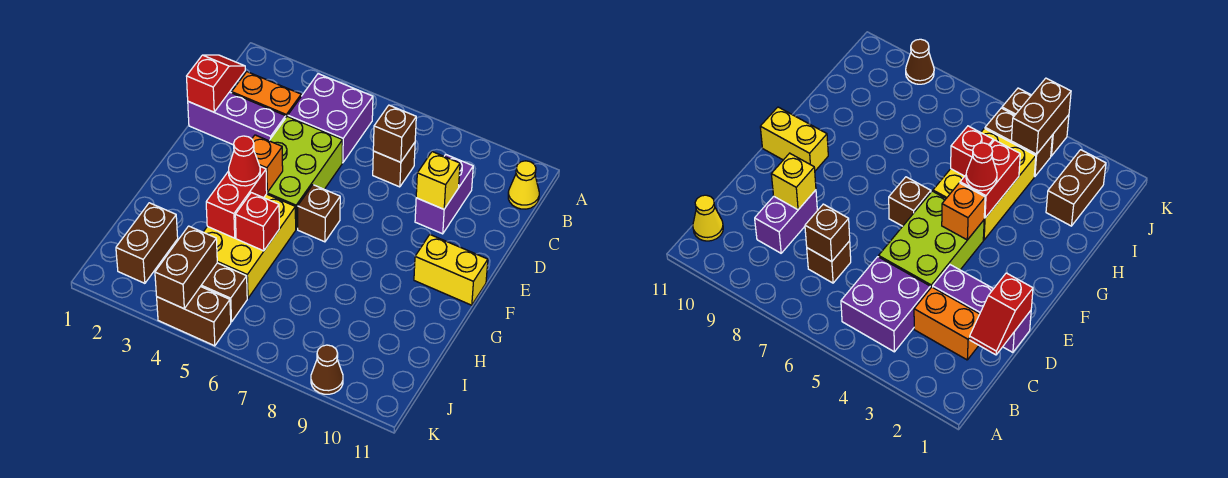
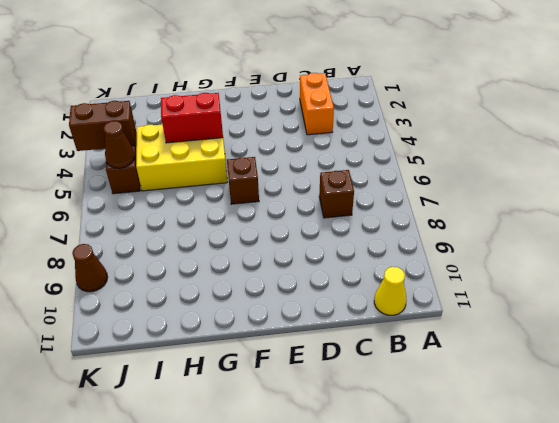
brown cone J5 level 2 -> none
none -> purple brick B4:C5 level 1
none -> purple brick C9:D9 level 1
none -> purple brick D1:D3 level 1

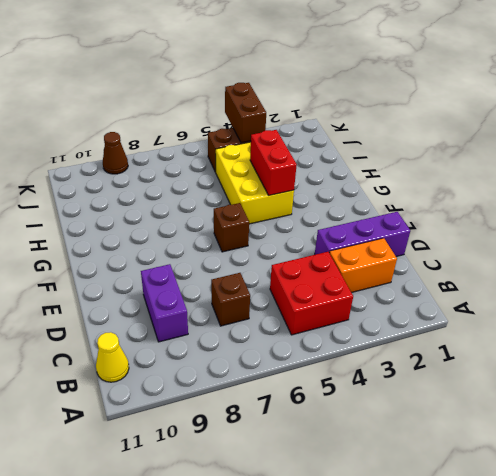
red brick B4:C5 level 1 -> purple brick B4:C5 level 1
none -> lime brick D4:F5 level 1
none -> yellow brick F10:F11 level 1
none -> brown brick I2:J2 level 1

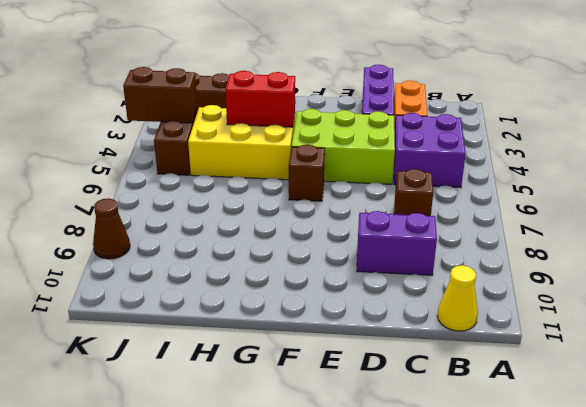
none -> yellow brick F10:F11 level 1
none -> brown brick K4:K5 level 1
none -> red slope C1:D1 level 2 top D

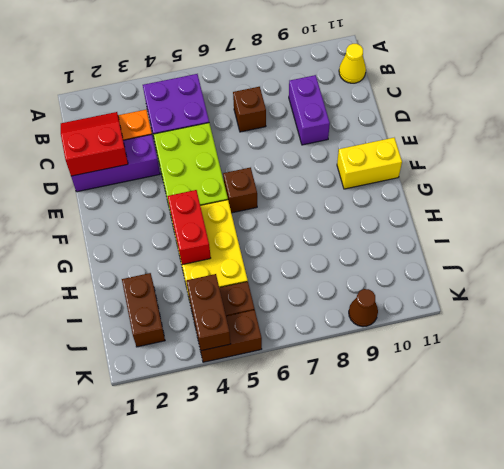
red slope C1:D2 level 2 top D -> red slope C1:D1 level 2 top D
none -> brown brick C7 level 2
none -> yellow brick D9 level 2
none -> orange brick F4 level 2

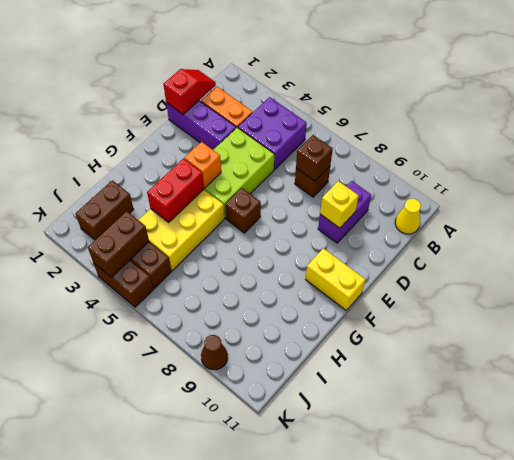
none -> red brick H5 level 2
none -> red cone G4 level 3

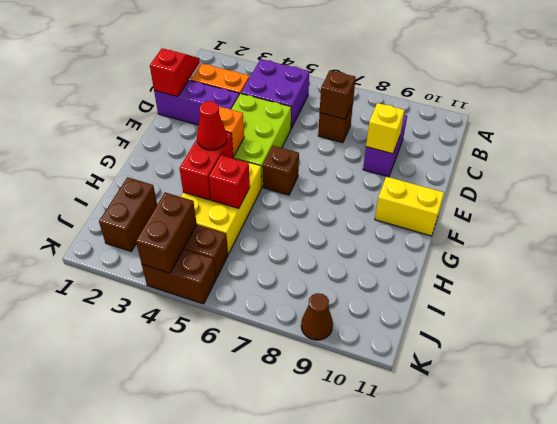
none -> yellow cone B11 level 1

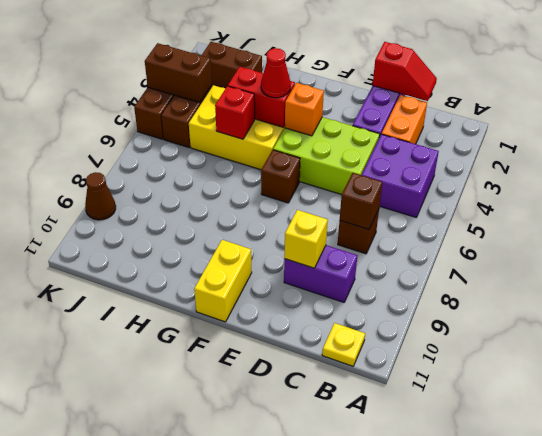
yellow plate B11 level 1 -> yellow cone B11 level 1

